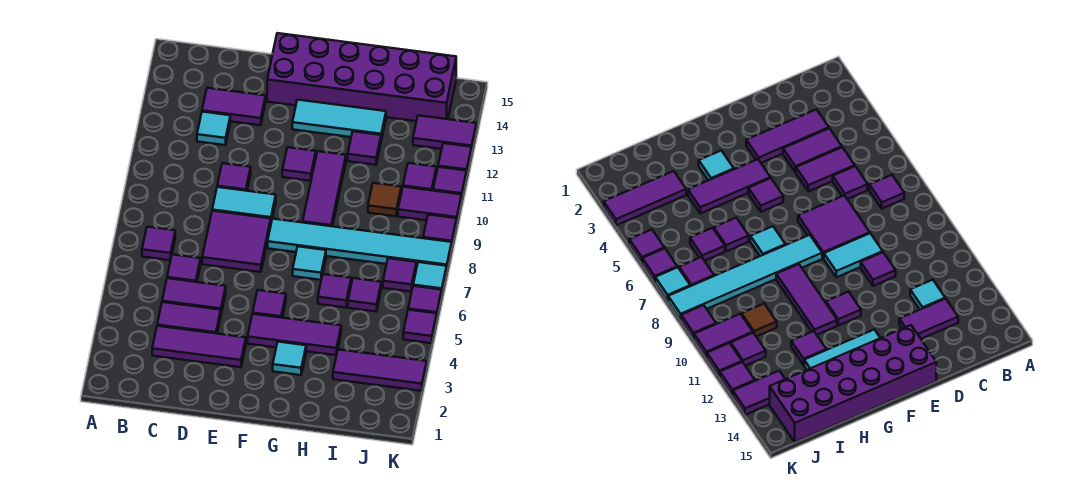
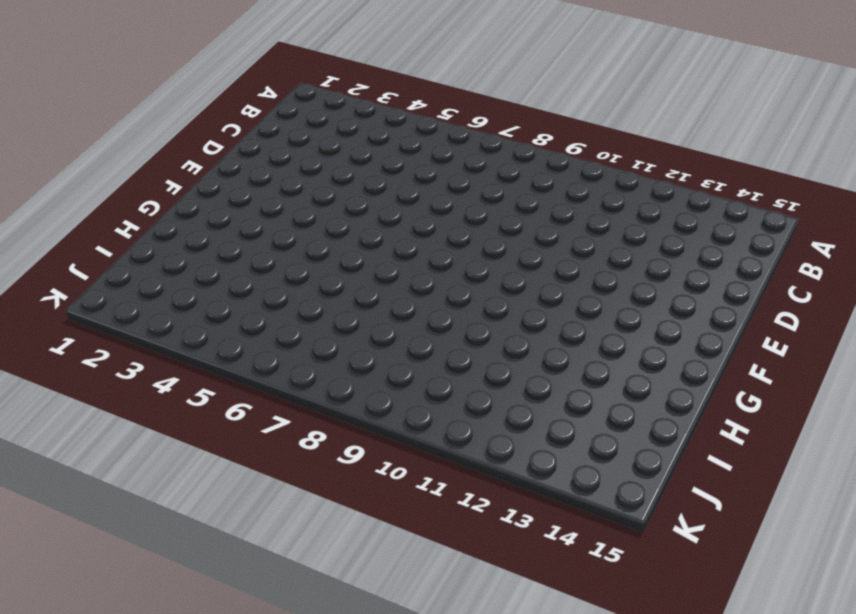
none -> purple tile B7 level 1
none -> purple tile C3:E3 level 1
none -> purple tile C4:D4 level 1
none -> purple tile C5:D5 level 1

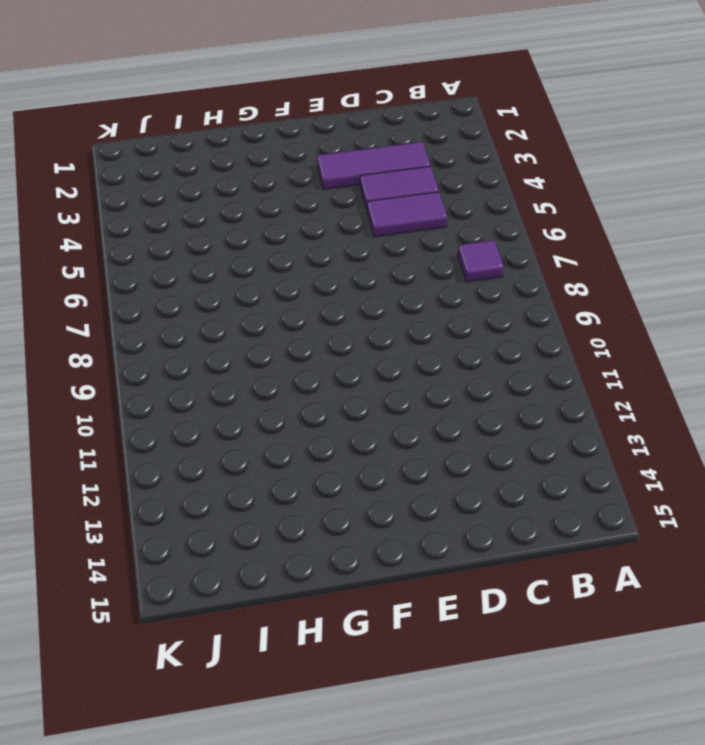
none -> purple tile C6 level 1
none -> cyan tile C12 level 1
none -> purple tile C13:D13 level 1
none -> purple tile D7:E8 level 1

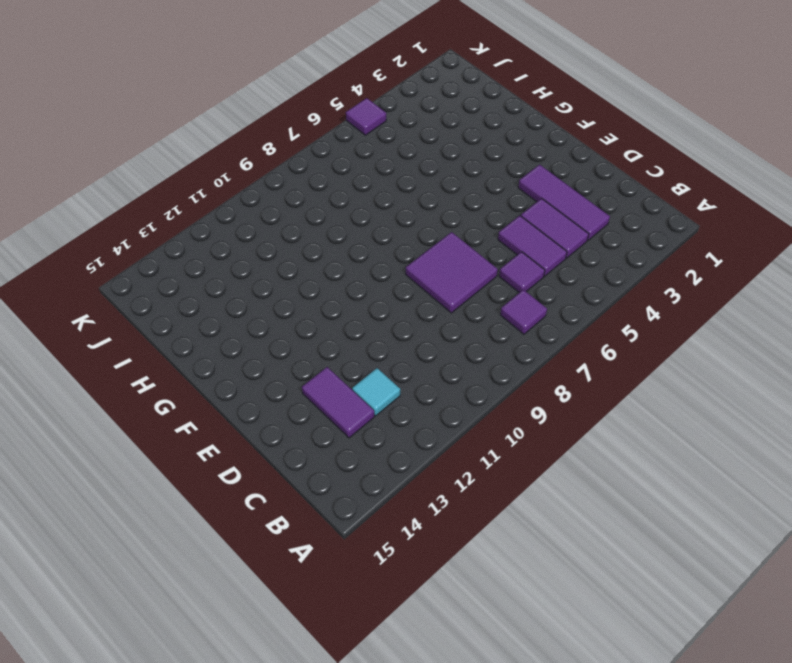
none -> cyan tile D9:E9 level 1
none -> purple tile D10 level 1
none -> purple brick E14:J15 level 1
none -> purple tile F4:H4 level 1

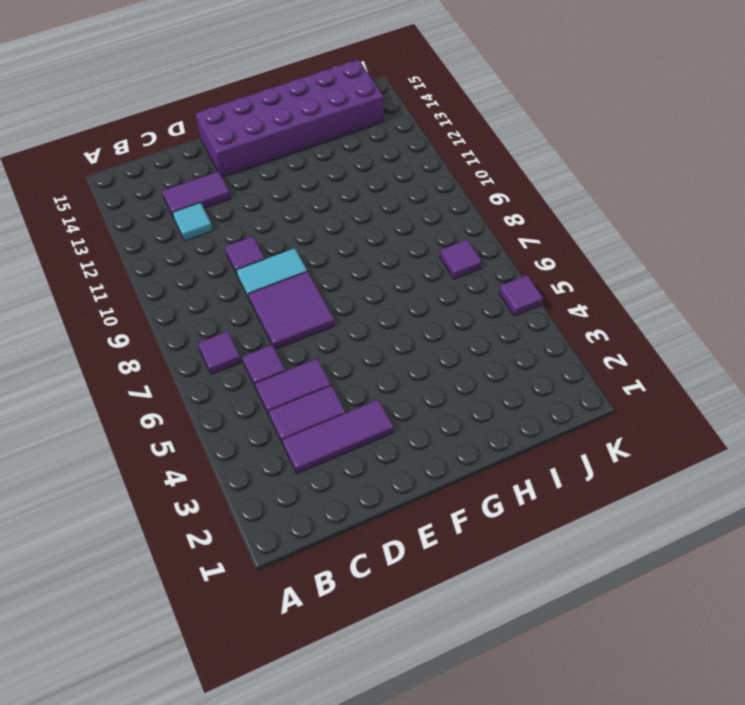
none -> purple tile F4:H4 level 1
none -> purple tile F5 level 1
none -> cyan tile F8:K8 level 1
none -> purple tile F11 level 1

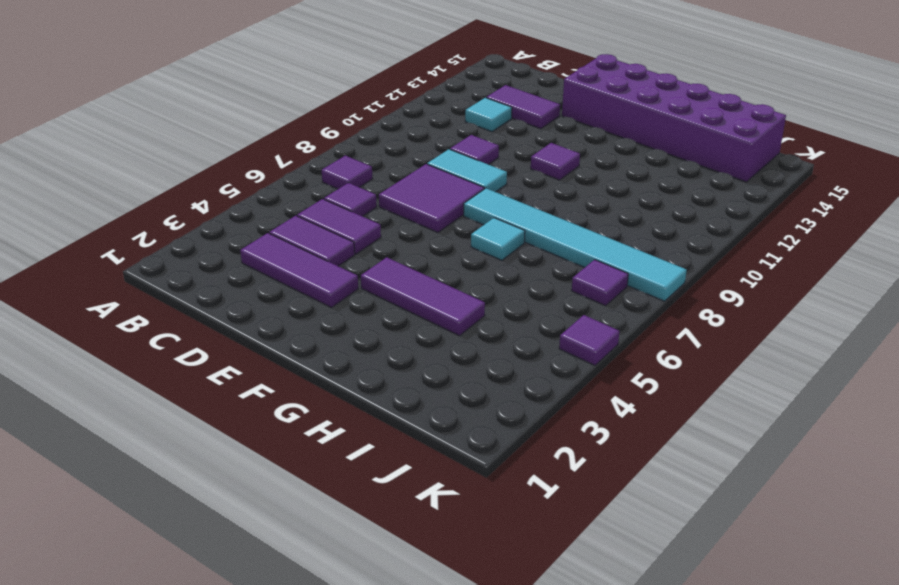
none -> purple tile F5 level 1
none -> cyan tile F13:H13 level 1
none -> cyan tile G3 level 1
none -> purple tile G9:G11 level 1

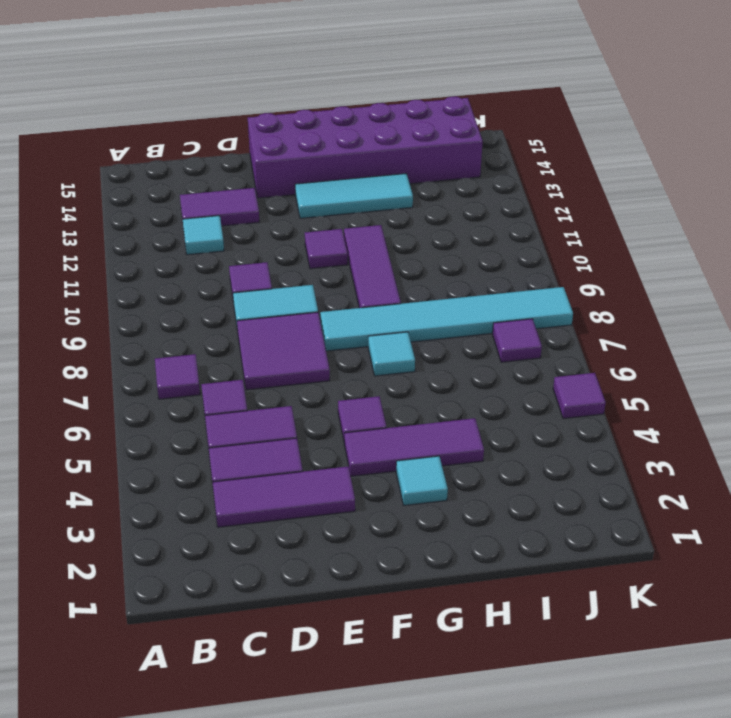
none -> purple tile H6 level 1
none -> purple tile H12 level 1
none -> purple tile I3:K3 level 1
none -> purple tile I6 level 1

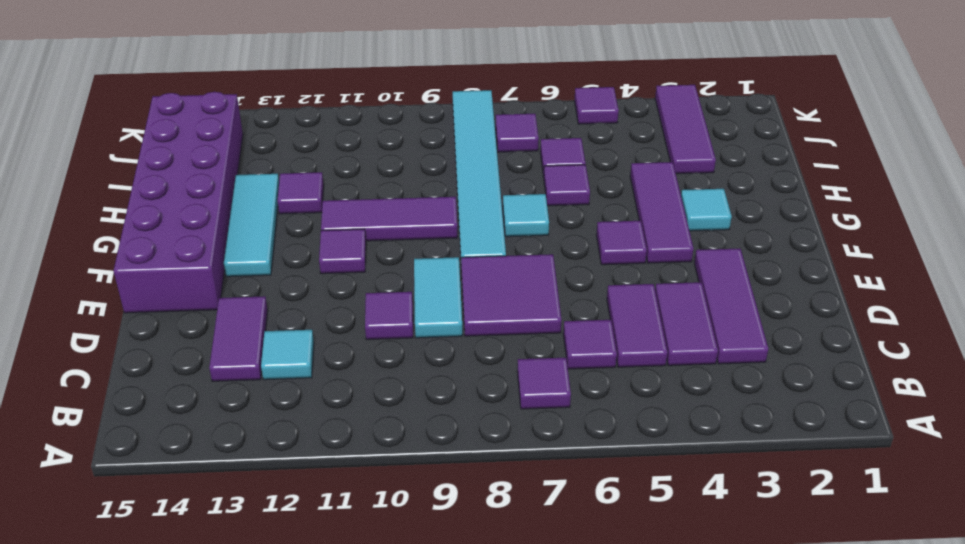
none -> brown tile I10 level 1
none -> purple tile J10:K10 level 1
none -> purple tile J11 level 1
none -> purple tile J13:K13 level 1

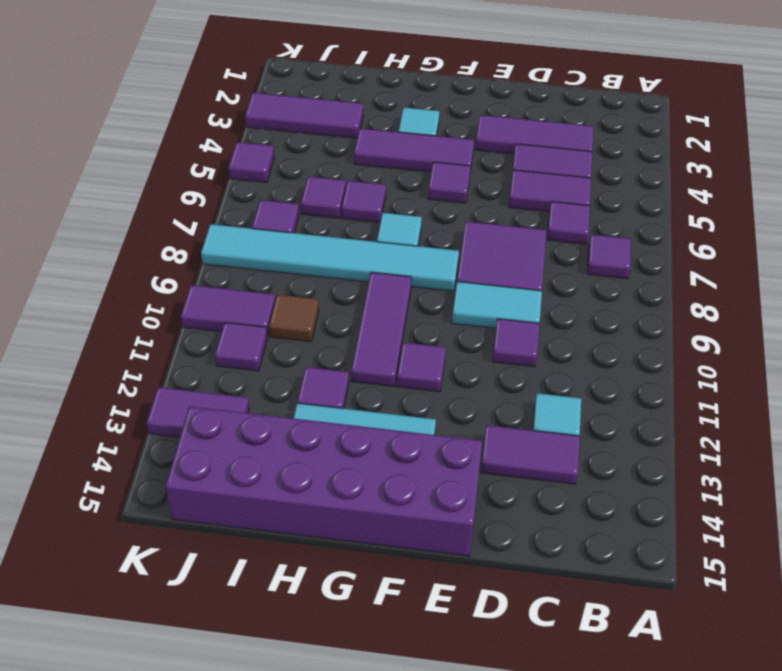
none -> purple tile K6 level 1
none -> cyan tile K7 level 1
none -> purple tile K9 level 1
none -> purple tile K11 level 1

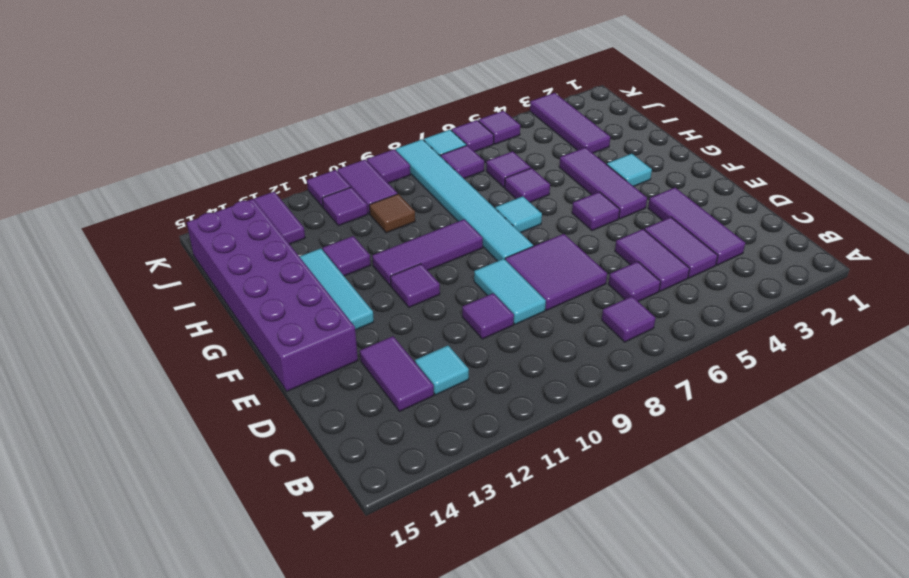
none -> purple tile K12 level 1

